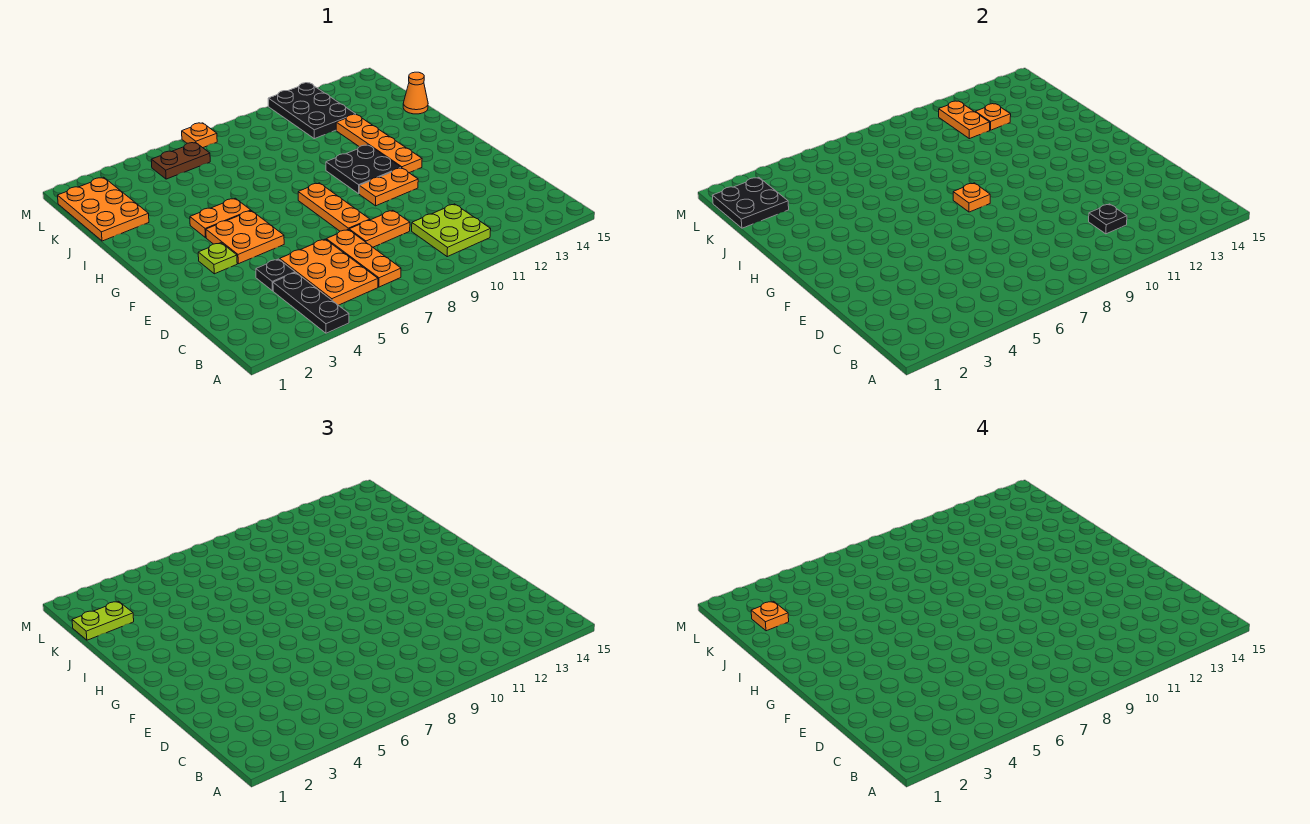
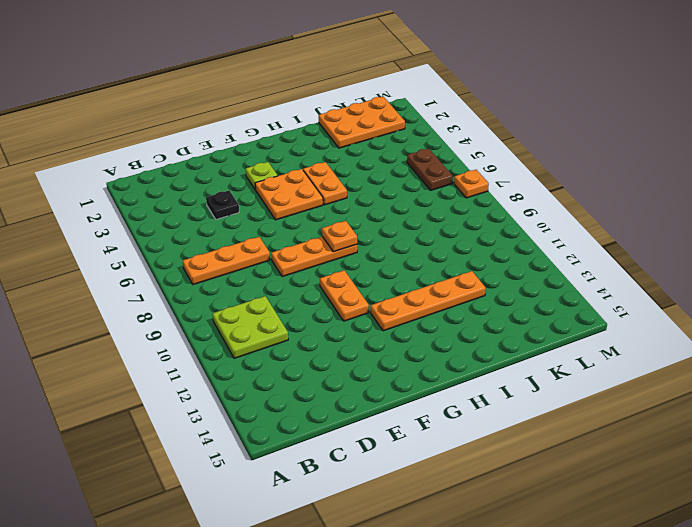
none -> black plate A4:C4 level 1
none -> orange plate B5:D6 level 1
none -> orange plate D8:D9 level 1

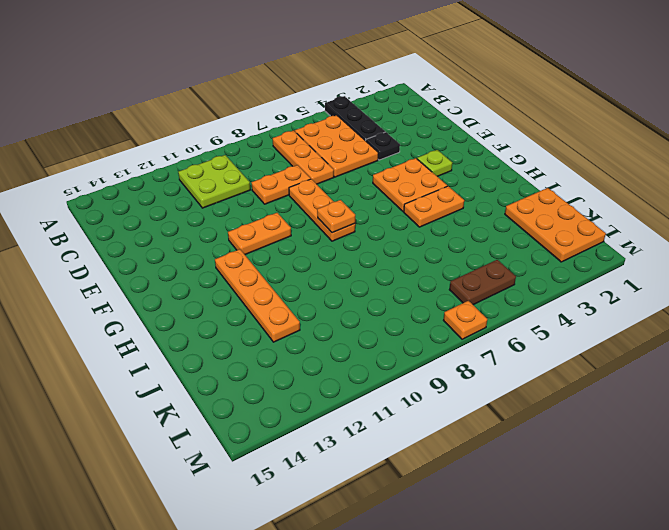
none -> black plate G10:H11 level 1
none -> orange cone J15 level 1
none -> black plate K11:M12 level 1

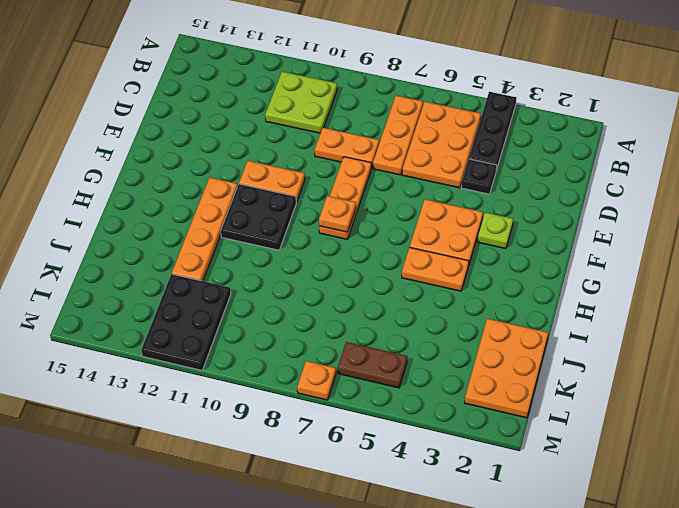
none -> orange cone J15 level 1
none -> black plate C11 level 2
none -> black plate K1:L2 level 2

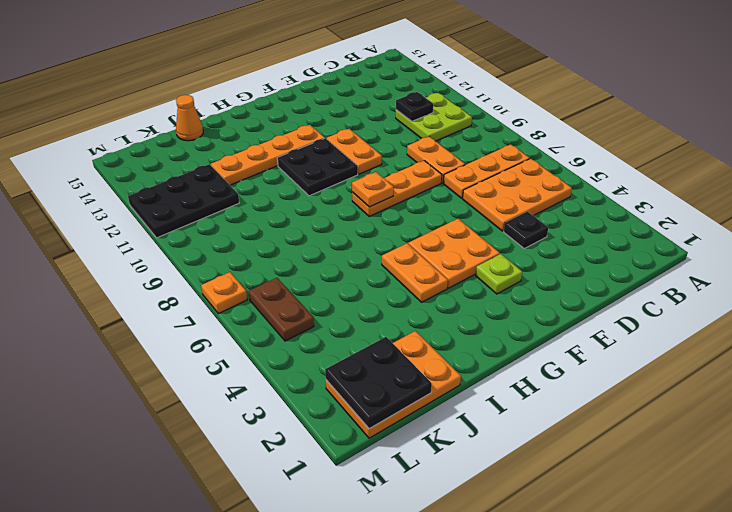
none -> black plate A4:C4 level 1
none -> orange plate K11:L11 level 2
none -> orange plate K12 level 2

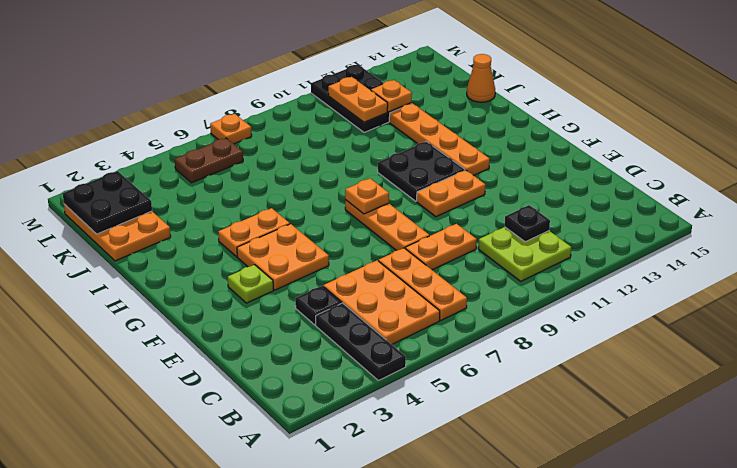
none -> lime plate K1:K2 level 3
none -> orange plate K2 level 4

